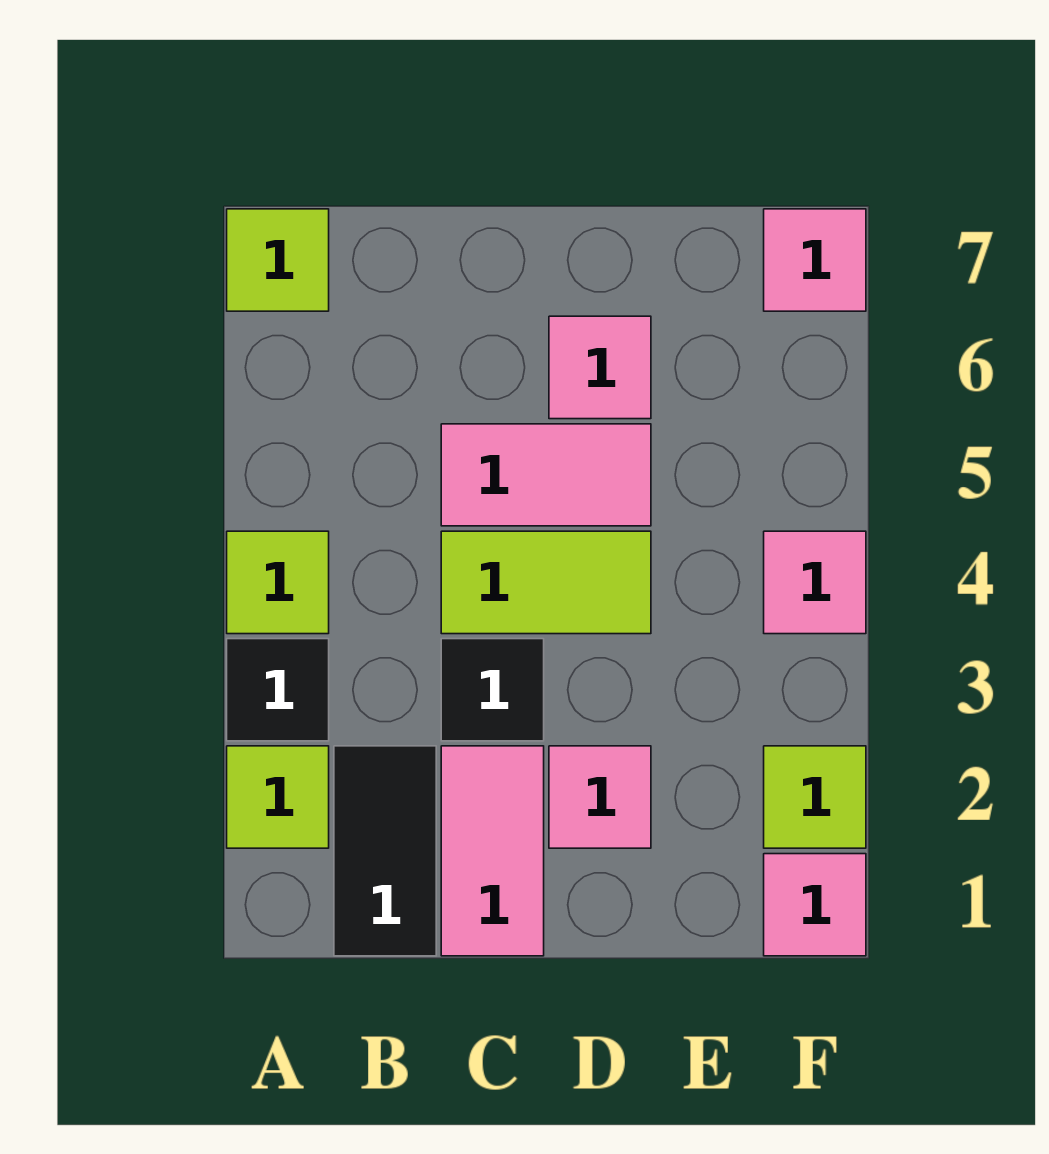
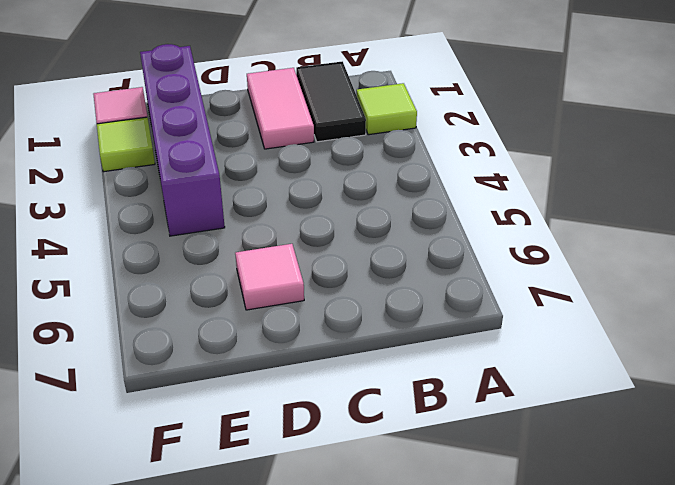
purple brick E1:E4 level 1 -> none
none -> black tile A3 level 1
none -> lime tile A4 level 1
none -> lime tile A7 level 1

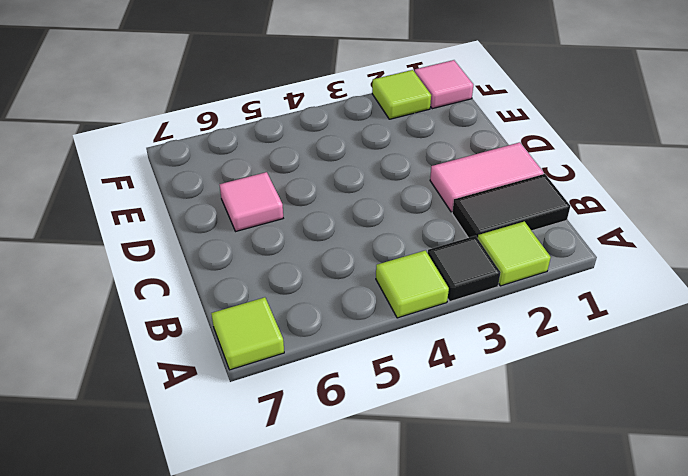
none -> black tile C3 level 1
none -> lime tile C4:D4 level 1
none -> pink tile C5:D5 level 1

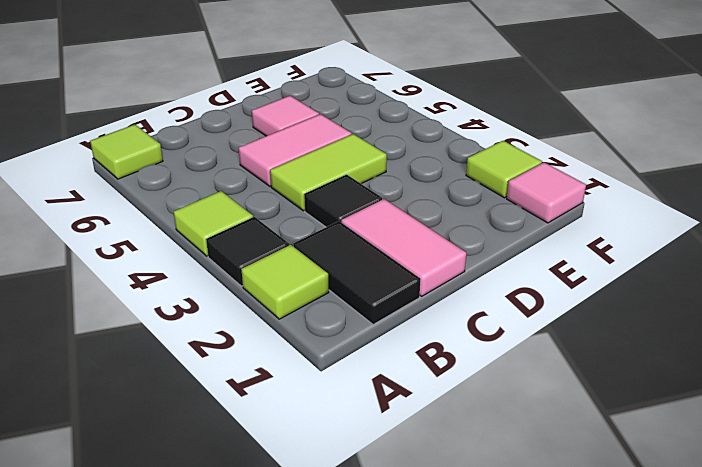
none -> pink tile D2 level 1
none -> pink tile F4 level 1
none -> pink tile F7 level 1

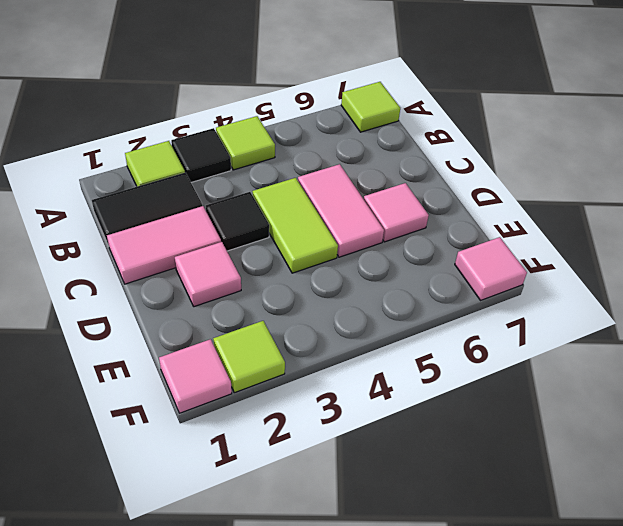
none -> pink tile F4 level 1

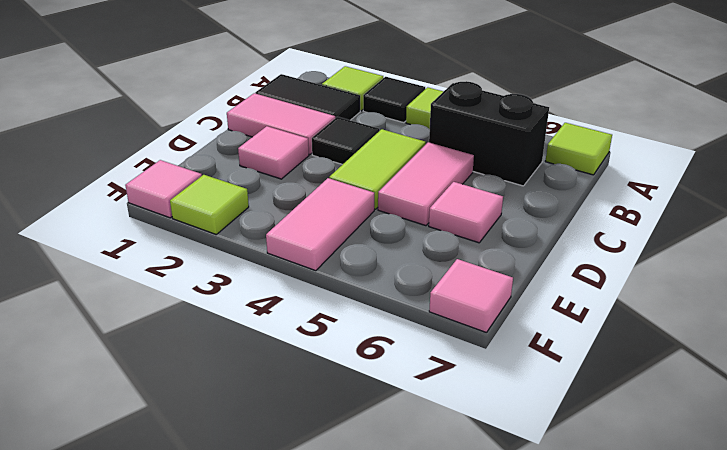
black brick B5:B6 level 1 -> none
pink tile E4:F4 level 1 -> pink tile F4 level 1

